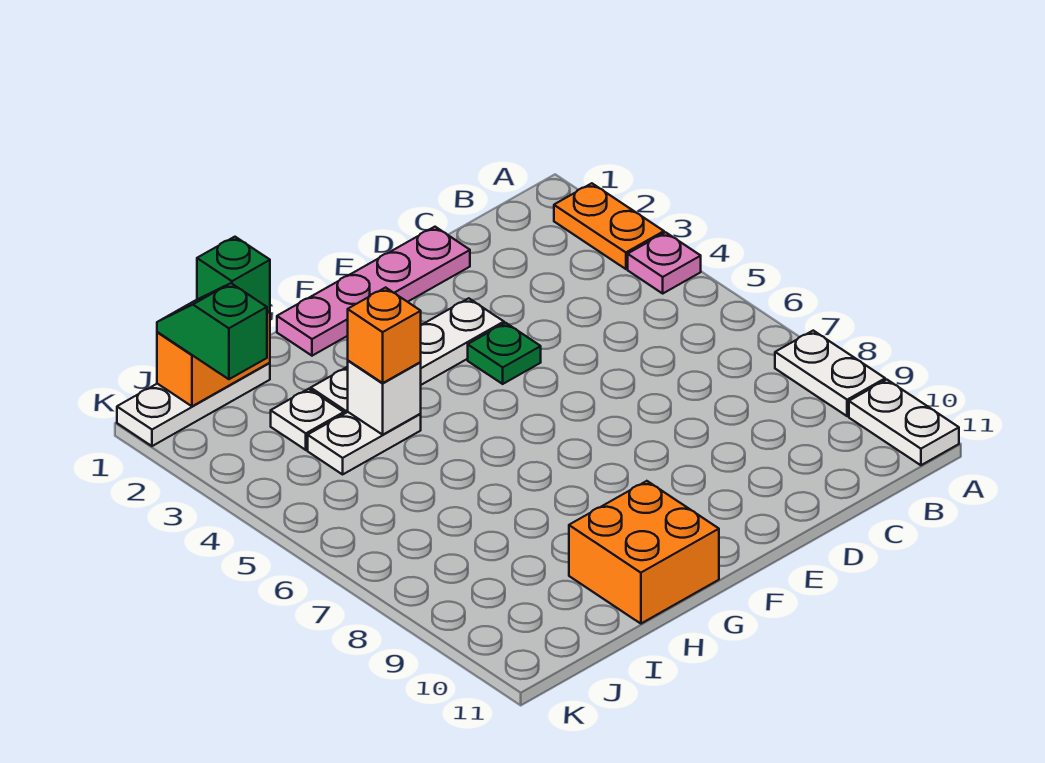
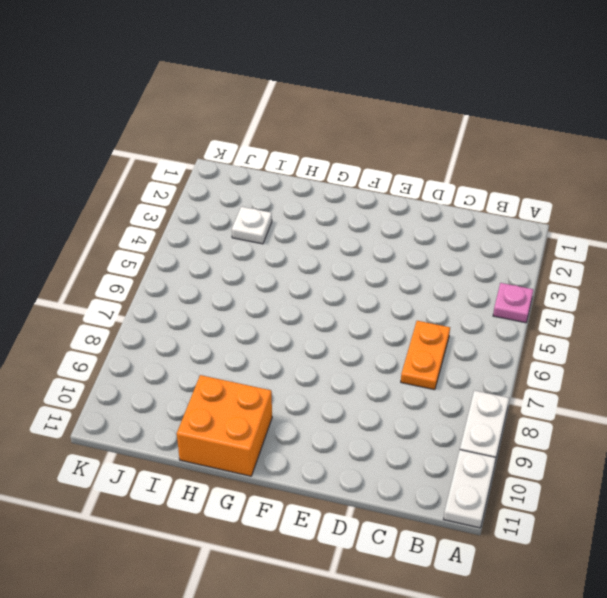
orange plate C6:C7 level 1 -> orange plate A2:A3 level 1
none -> pink plate D1:G1 level 1
none -> white plate E3:H3 level 1
none -> green plate E4 level 1

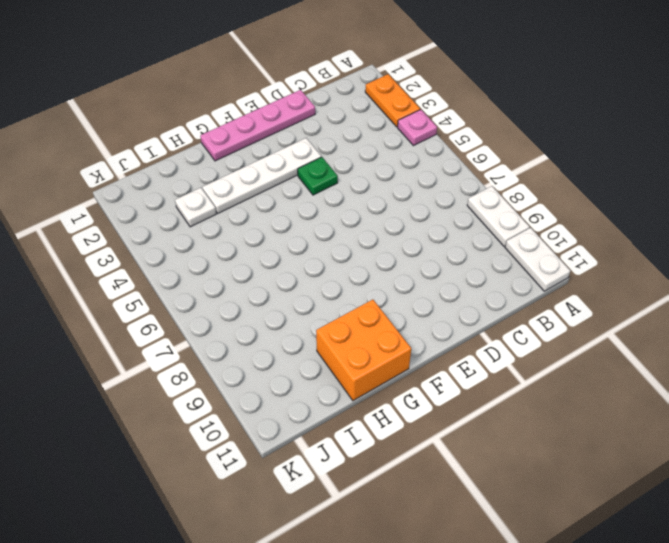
none -> white plate H4:I4 level 1
none -> white plate I1:K1 level 1
none -> white brick H4 level 2

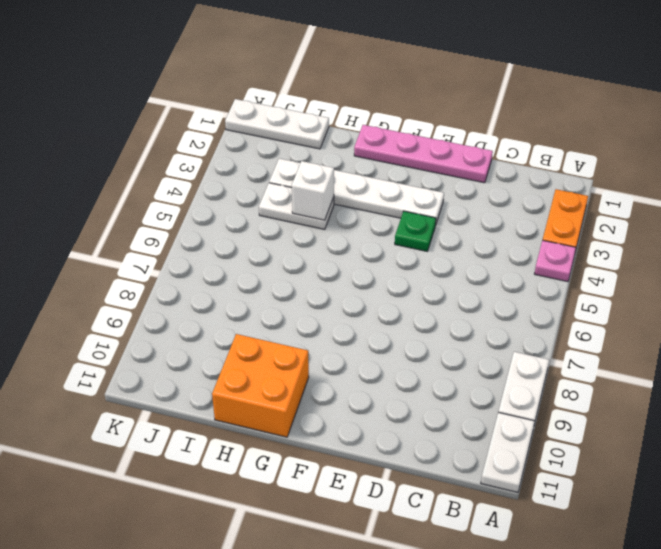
none -> orange brick I1:J1 level 2
none -> orange brick H4 level 3
none -> green brick I1 level 3

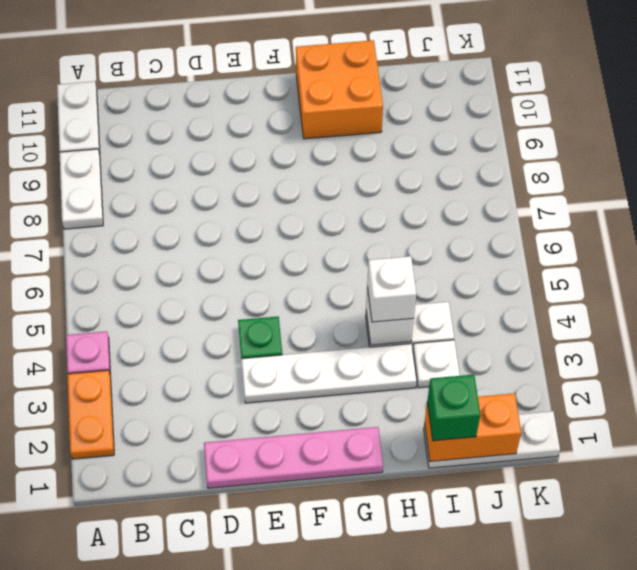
white brick H4 level 3 -> orange brick H4 level 3
none -> green slope J1:J2 level 3 top 2

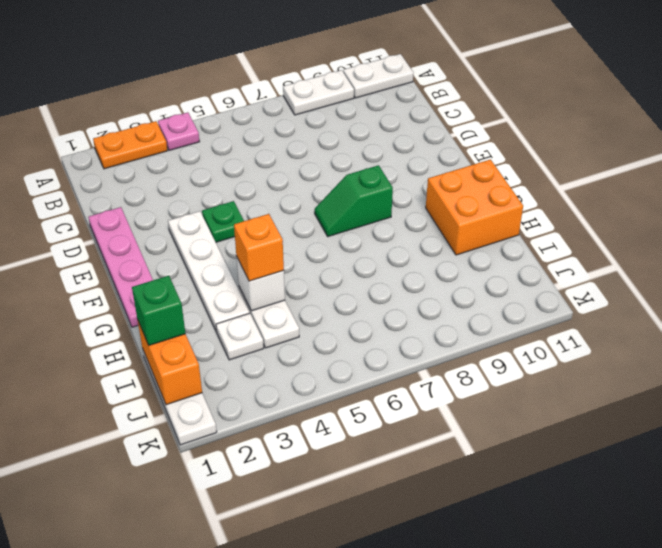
green slope F7:F8 level 1 top 8 -> green slope J1:J2 level 3 top 2

